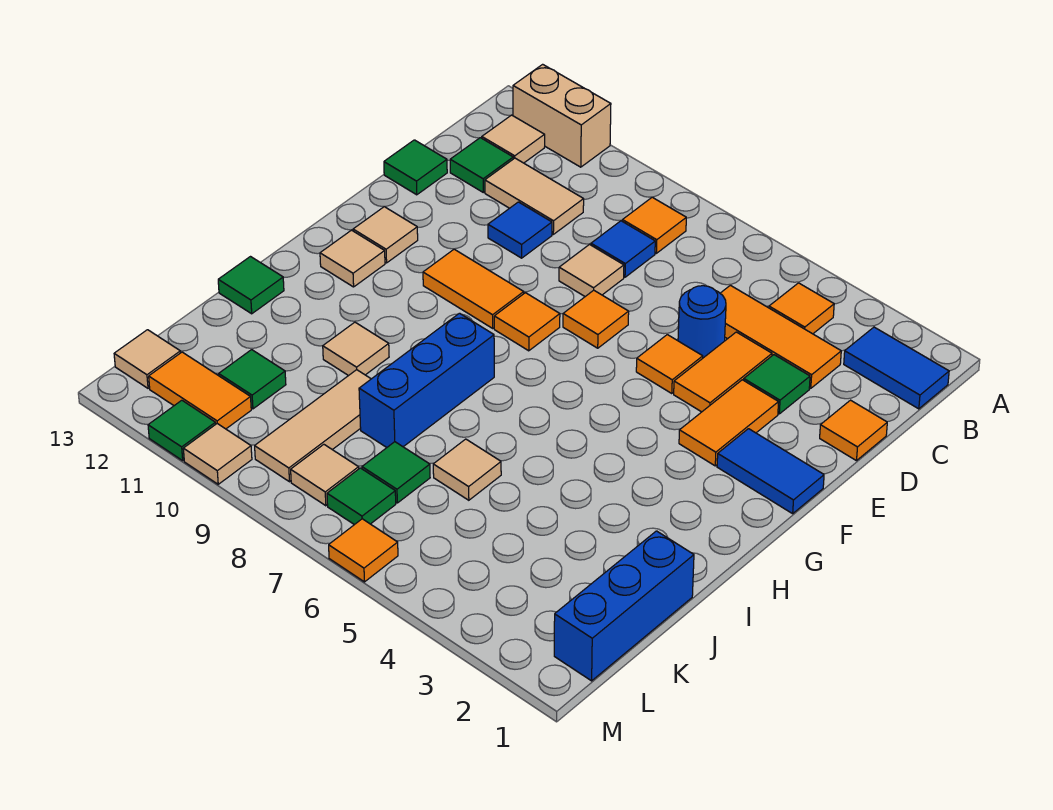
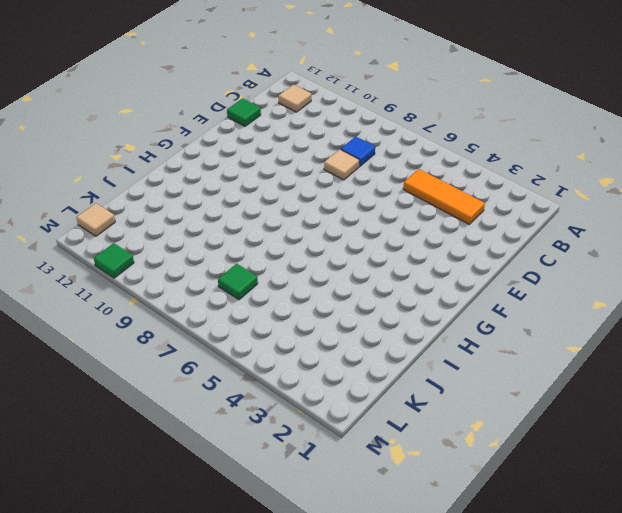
none -> tan brick A11:A12 level 1
none -> blue tile B1:B2 level 1
none -> orange tile B4 level 1
none -> orange tile B8 level 1

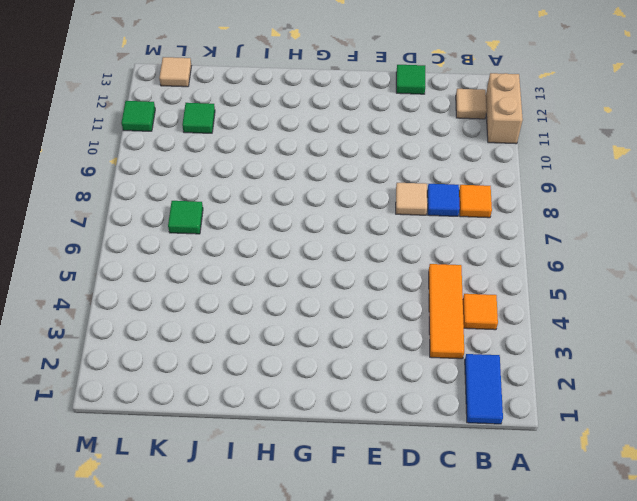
none -> tan tile C10:C11 level 1
none -> green tile C12 level 1
none -> orange tile D1 level 1
none -> green tile D3 level 1

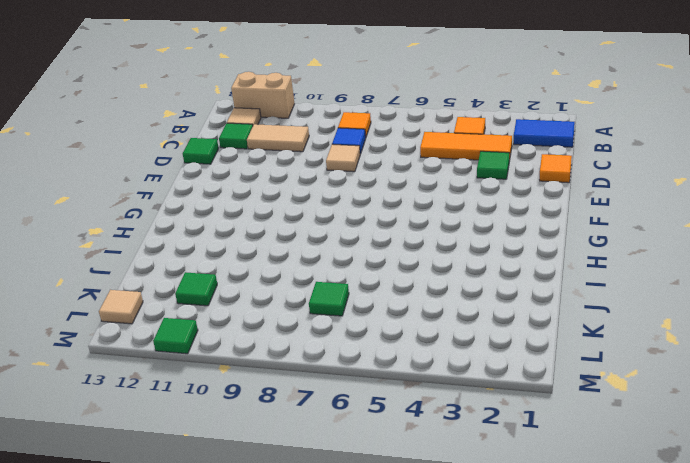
none -> orange tile D4:E4 level 1
none -> blue round brick D5 level 1
none -> blue tile D10 level 1
none -> orange tile E3:F3 level 1

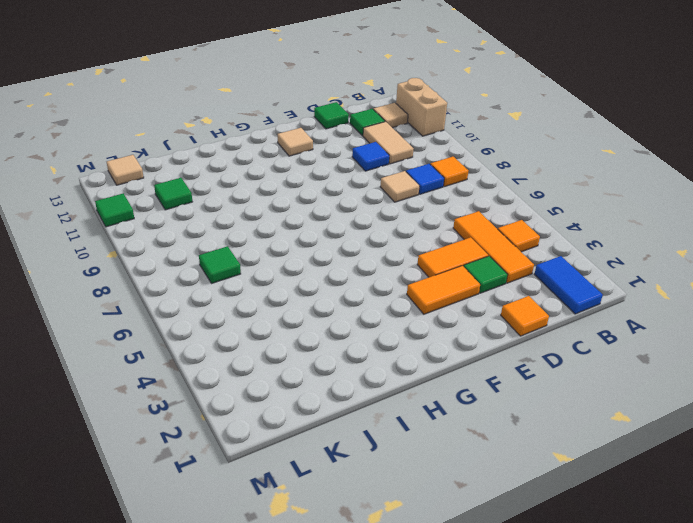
none -> blue round brick D5 level 1
none -> orange tile E5 level 1
none -> orange tile E7 level 1
none -> blue tile F1:F2 level 1

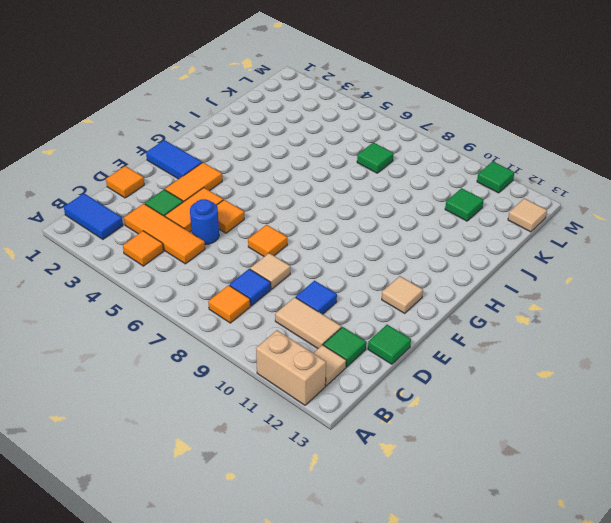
none -> orange tile F8 level 1
none -> orange tile F9:F10 level 1
none -> tan tile G12 level 1
none -> blue brick H8:J8 level 1

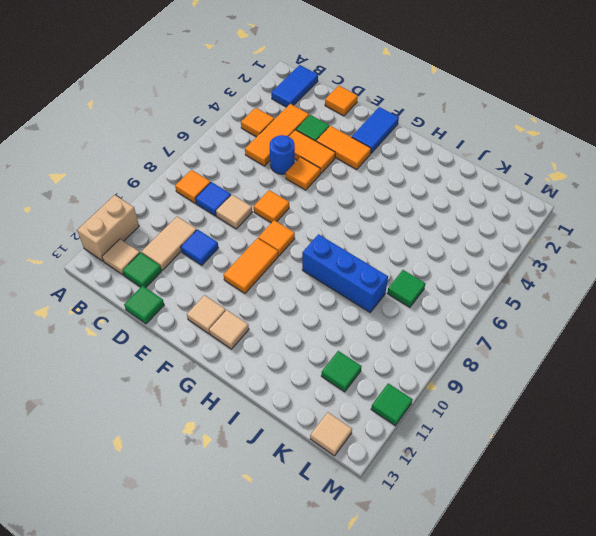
none -> tan tile I10 level 1
none -> green tile I13 level 1
none -> blue brick J1:L1 level 1
none -> tan tile J6 level 1

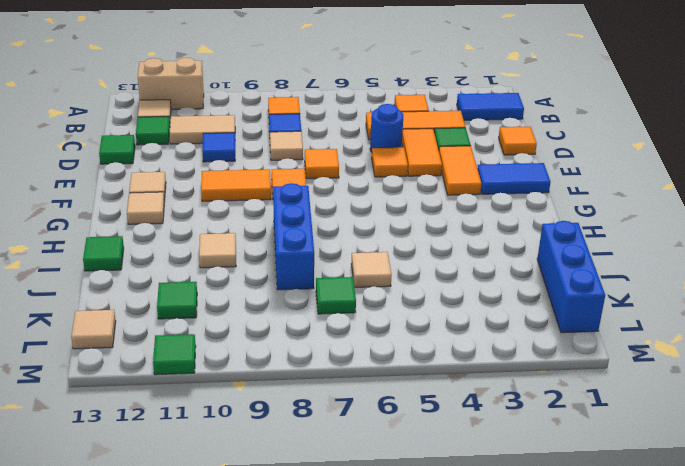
none -> tan tile J9:L9 level 1
none -> green tile L7 level 1
none -> tan tile L8 level 1
none -> orange tile L11:L12 level 1

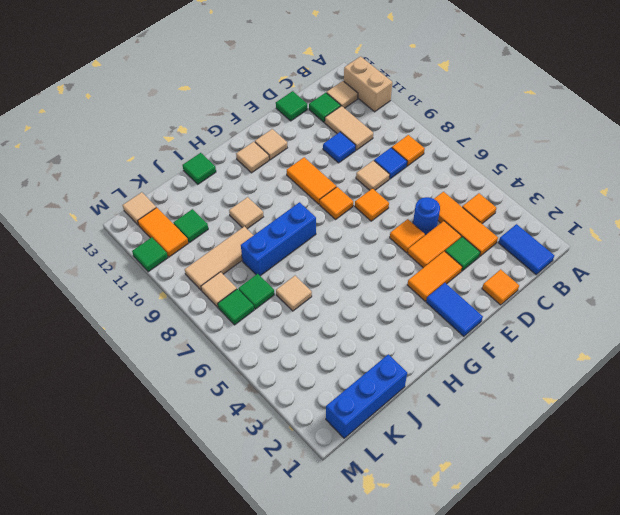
none -> orange tile M6 level 1
none -> tan tile M10 level 1

